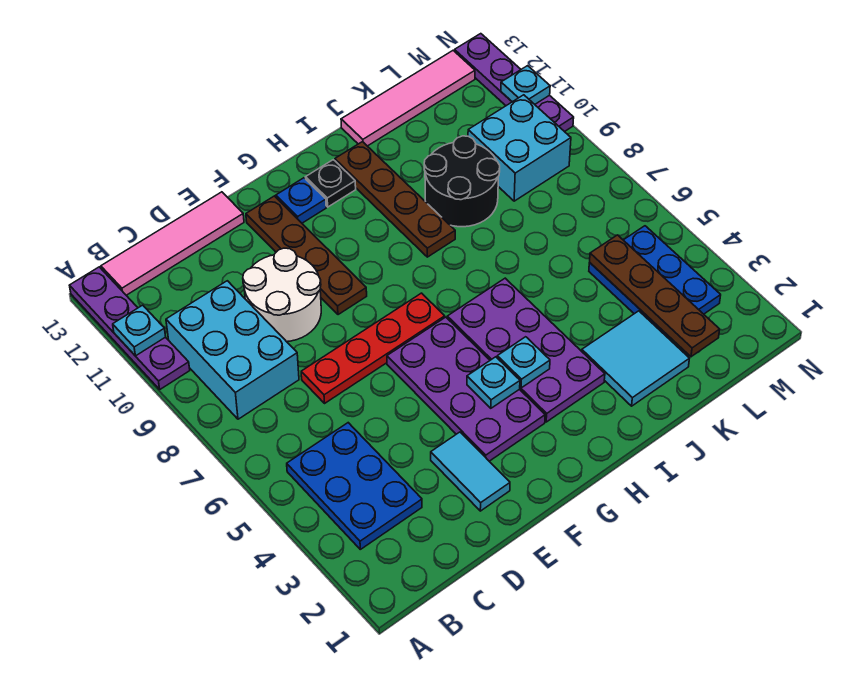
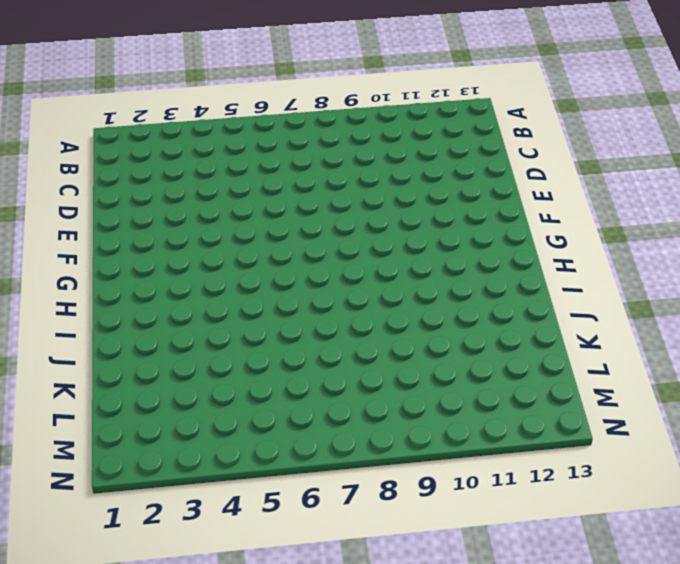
none -> purple plate A10:A13 level 1
none -> blue plate B3:C5 level 1
none -> cyan brick B8:C10 level 1

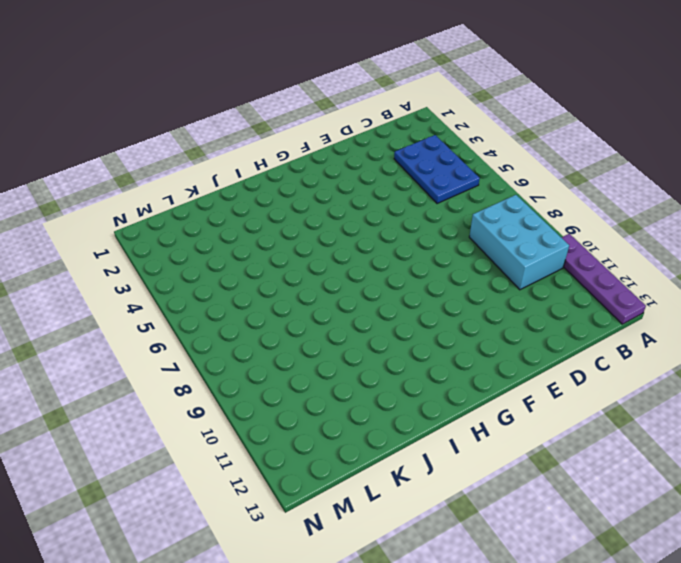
none -> pink tile B13:E13 level 1
none -> red plate D7:G7 level 1
none -> white round brick D9:E10 level 1

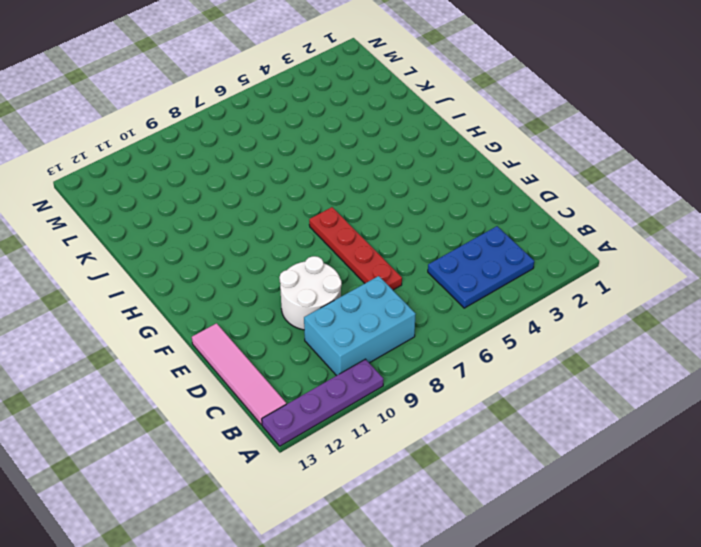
none -> cyan tile E2:E3 level 1
none -> purple plate F3:G6 level 1
none -> brown plate F9:F12 level 1

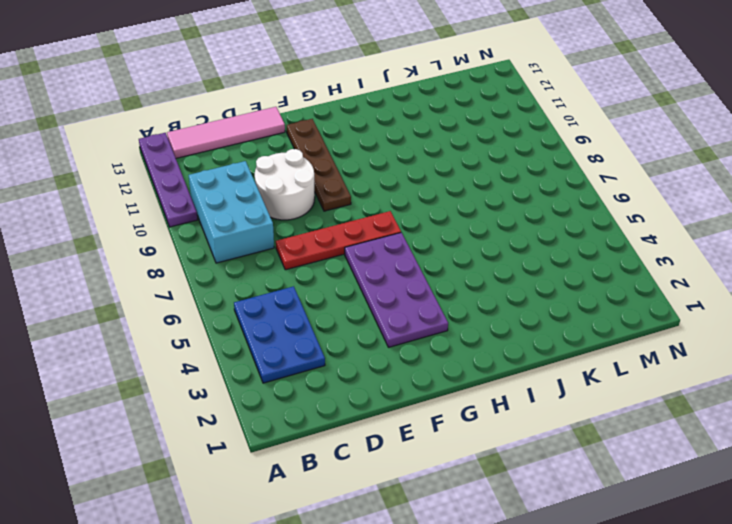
none -> cyan tile E2:E3 level 1
none -> blue plate G12 level 1
none -> purple plate H3:I6 level 1

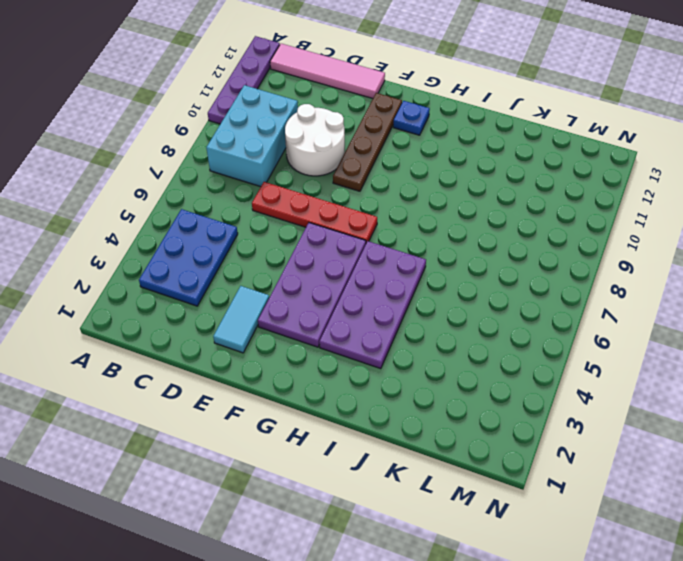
none -> black plate H12 level 1
none -> brown plate I9:I12 level 1
none -> cyan tile J2:K3 level 1

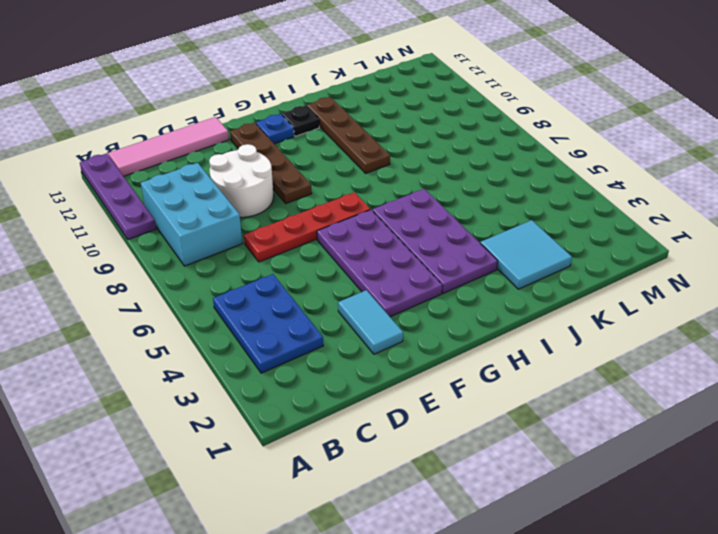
none -> black round brick J9:K10 level 1
none -> pink tile J13:M13 level 1
none -> blue plate L3:M5 level 1

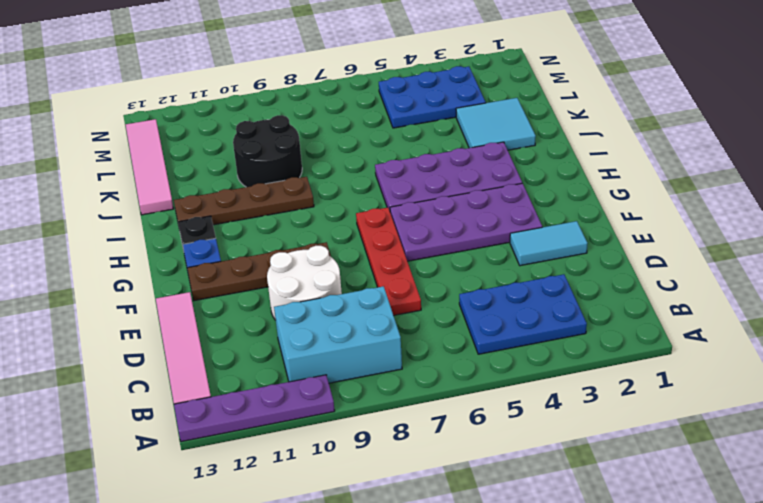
none -> cyan brick L9:M10 level 1
none -> purple plate N10:N13 level 1
none -> cyan plate A11 level 2

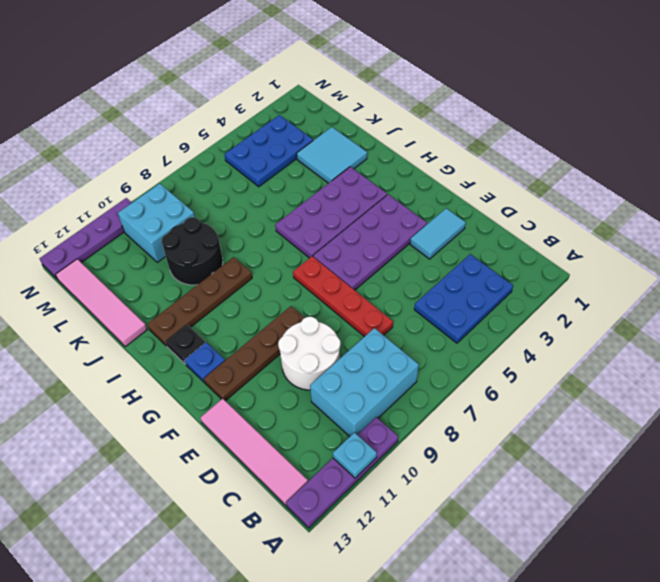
none -> cyan plate G4 level 2
none -> cyan plate H4 level 2
none -> brown plate L2:L5 level 2

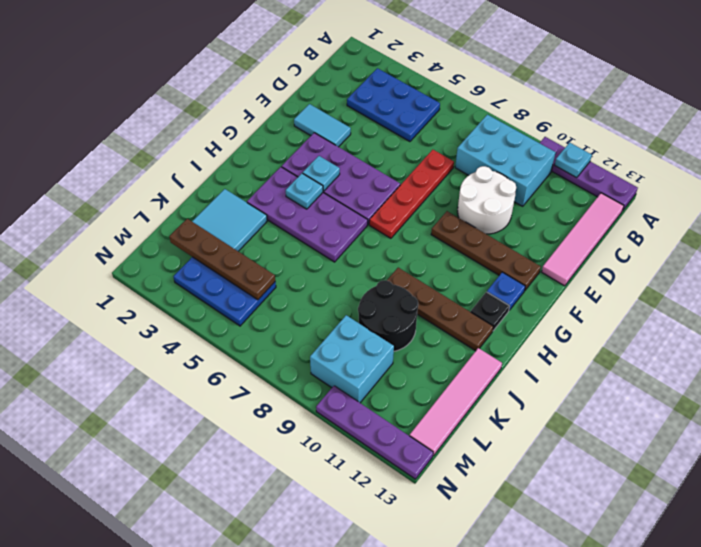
none -> cyan plate N11 level 2

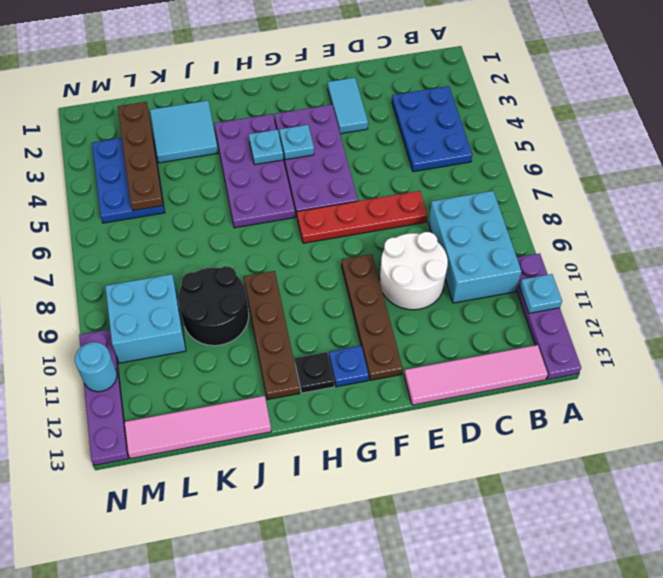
cyan round brick N11 level 2 -> cyan plate N11 level 2

